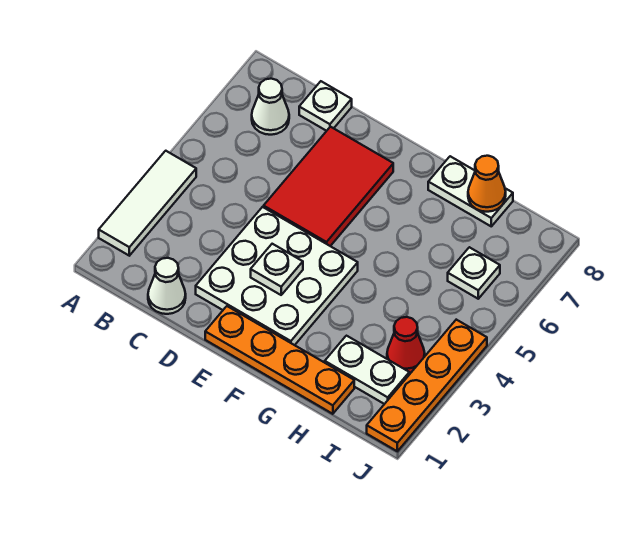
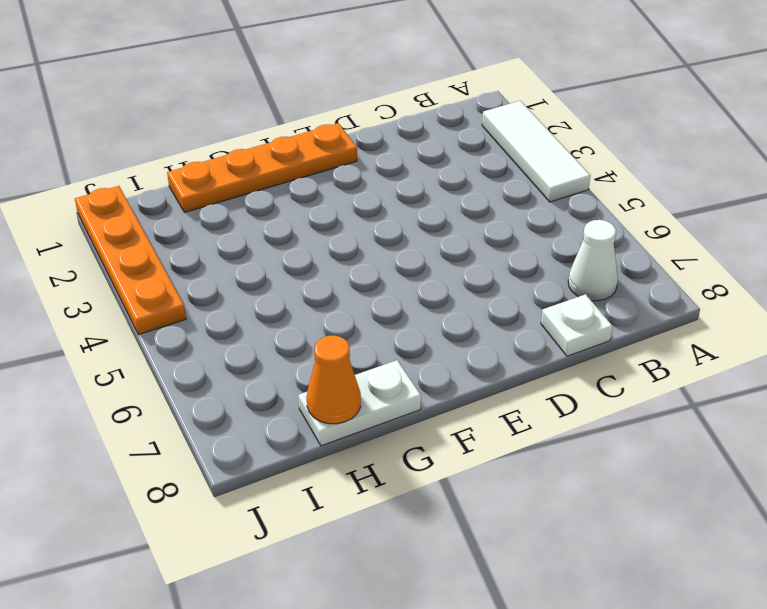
none -> white cone C1 level 1
none -> white plate D2:F4 level 1
none -> red tile D5:E7 level 1

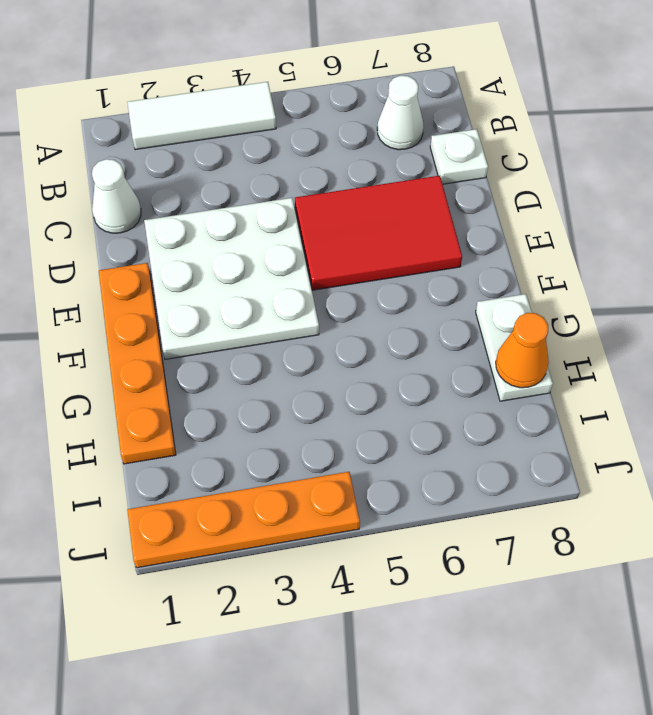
none -> white plate H2:I2 level 1
none -> red cone I3 level 1
none -> white plate I6 level 1

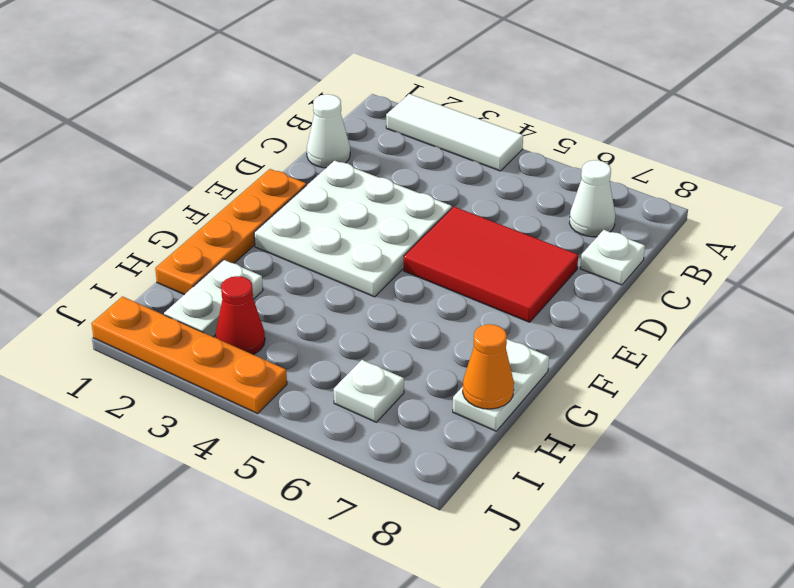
none -> white plate E3 level 2

